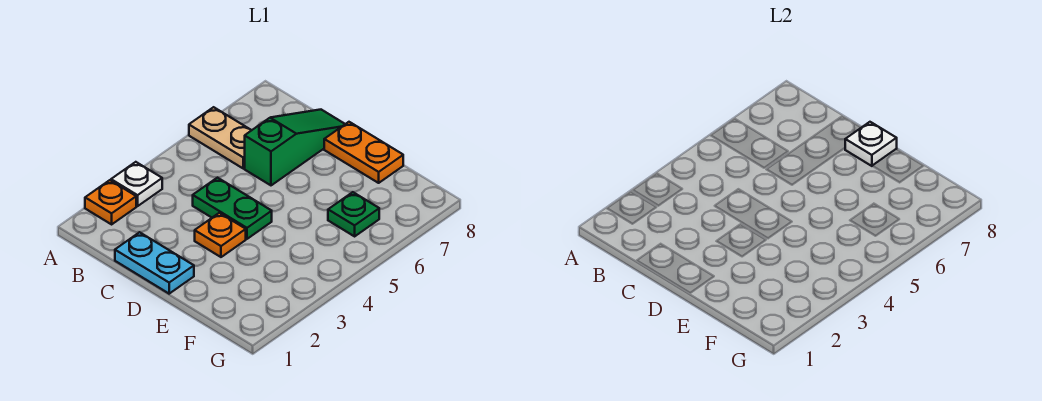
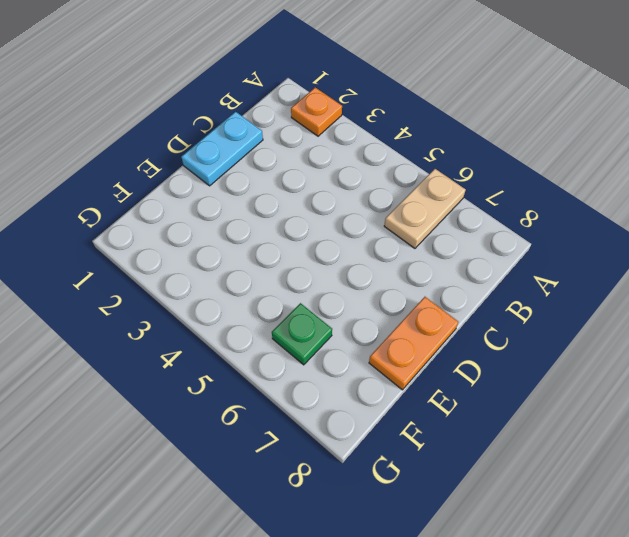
none -> white plate A3 level 1
none -> green plate C4:D4 level 1

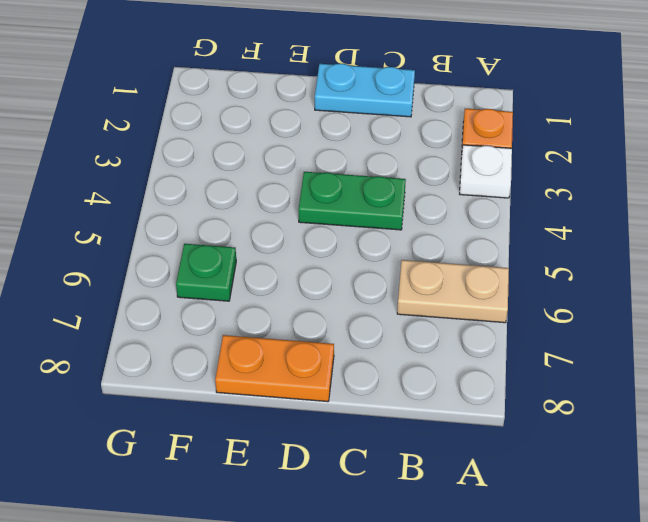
none -> green slope C6:C8 level 1 top 6
none -> orange plate D3 level 1

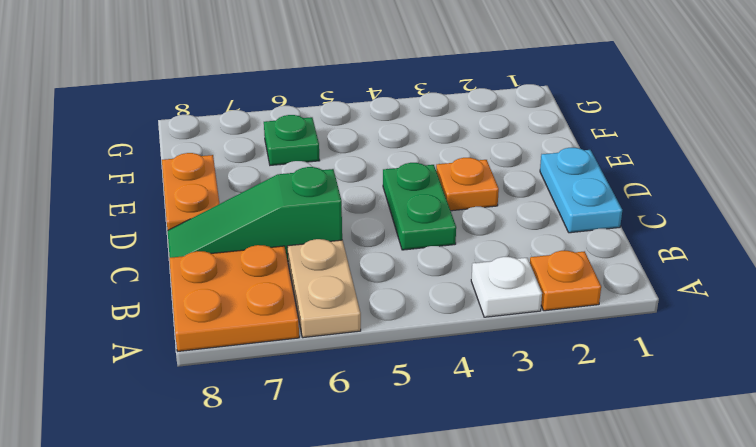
orange plate A7:B8 level 1 -> none
none -> white plate D8 level 2

